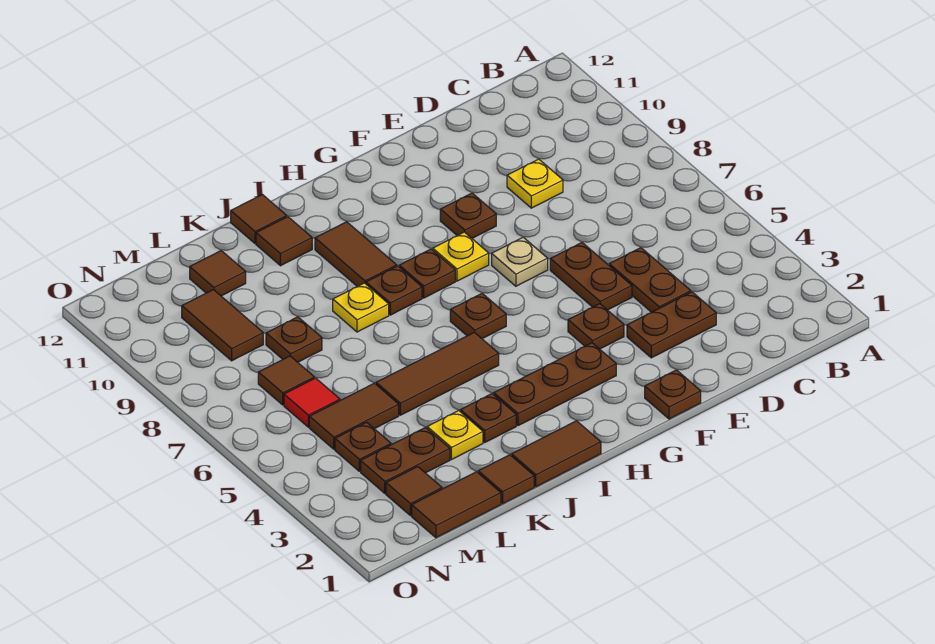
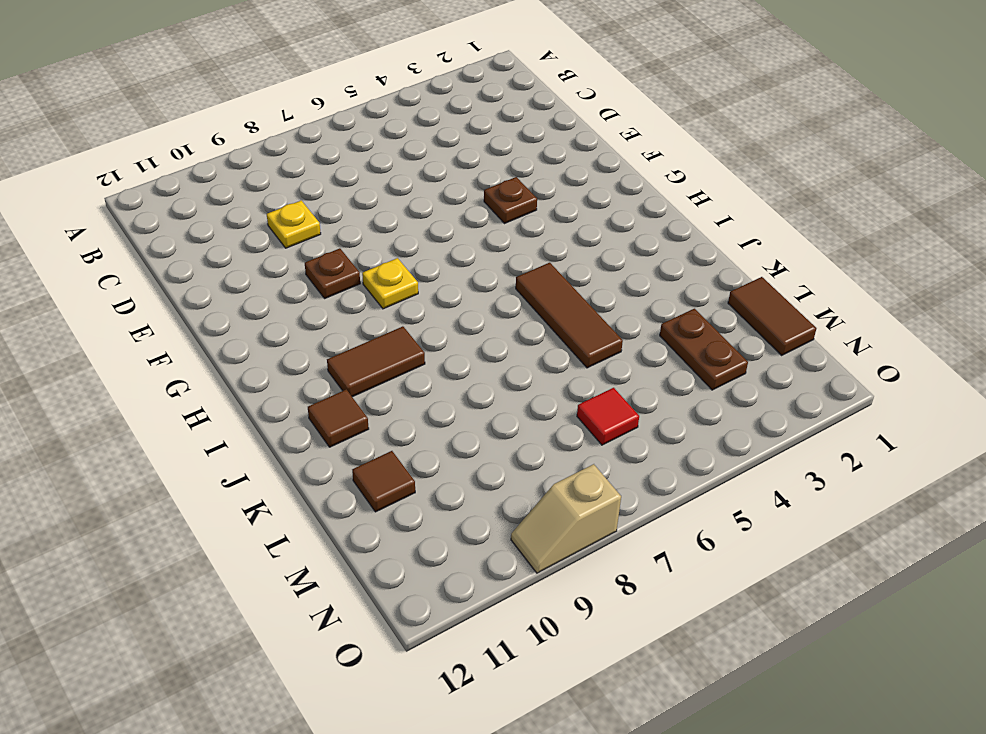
tan slope O8:O9 level 1 top 8 -> none
none -> brown plate D3:E3 level 1
none -> brown plate D4:D5 level 1
none -> brown plate E5:E6 level 1
none -> brown plate F1 level 1

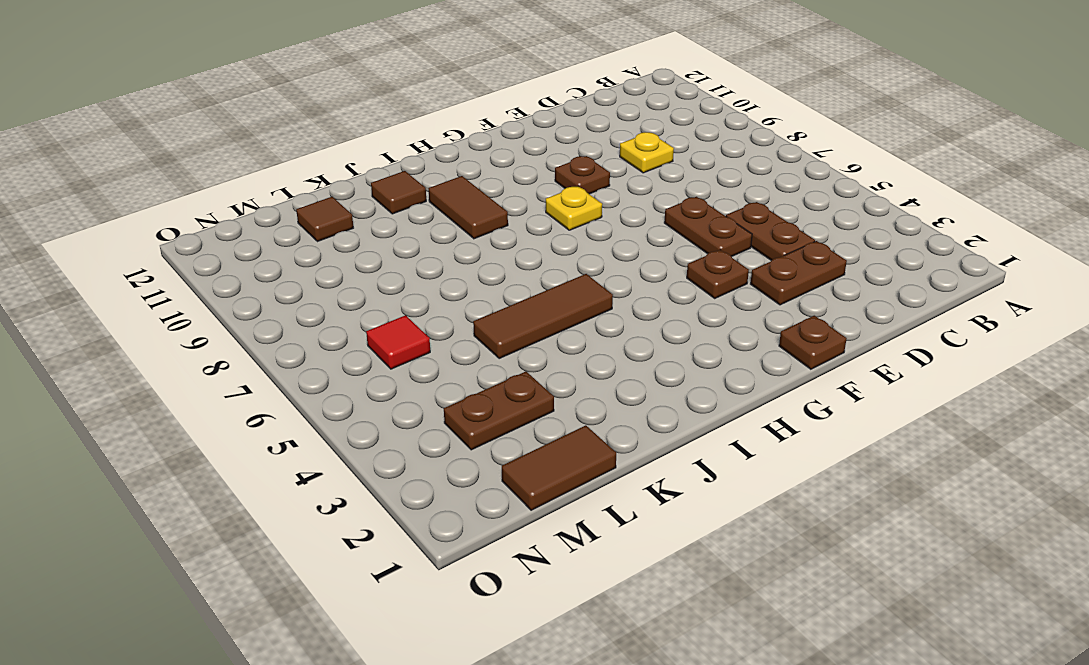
none -> tan plate F7 level 1
none -> brown plate G3:I3 level 1
none -> brown plate H6 level 1
none -> brown plate H8 level 1

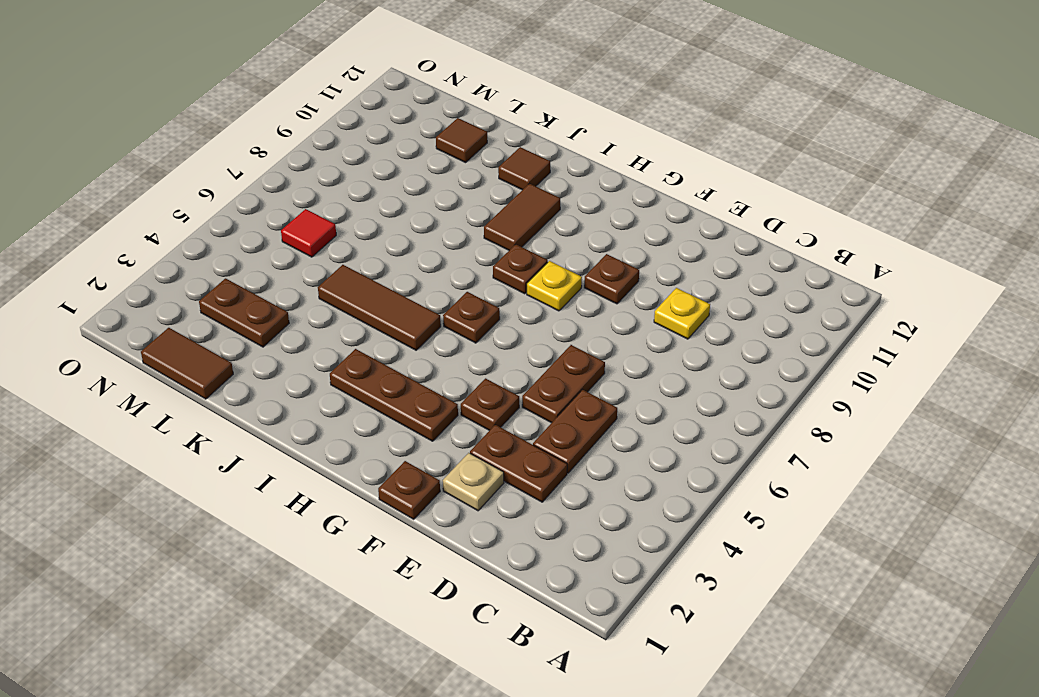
tan plate E2 level 1 -> tan plate F7 level 1
none -> brown tile I1:J1 level 1
none -> brown plate I8 level 1
none -> brown plate J3 level 1
none -> yellow plate J8 level 1

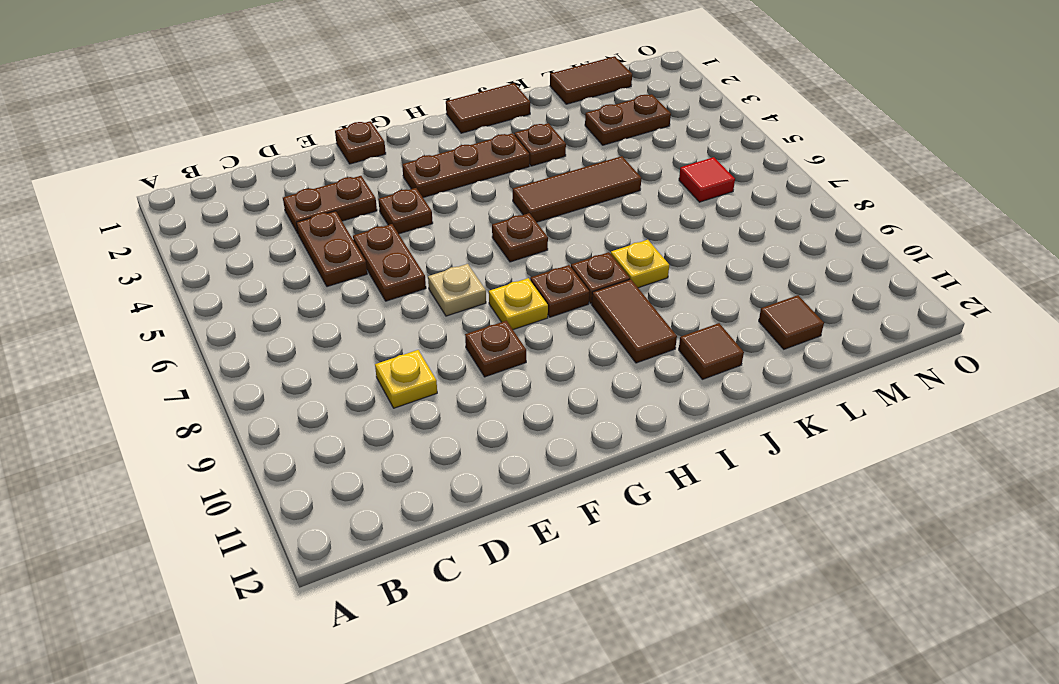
none -> brown tile J12 level 1
none -> brown tile K1 level 1
none -> yellow plate K3 level 1
none -> brown tile L5:M5 level 1

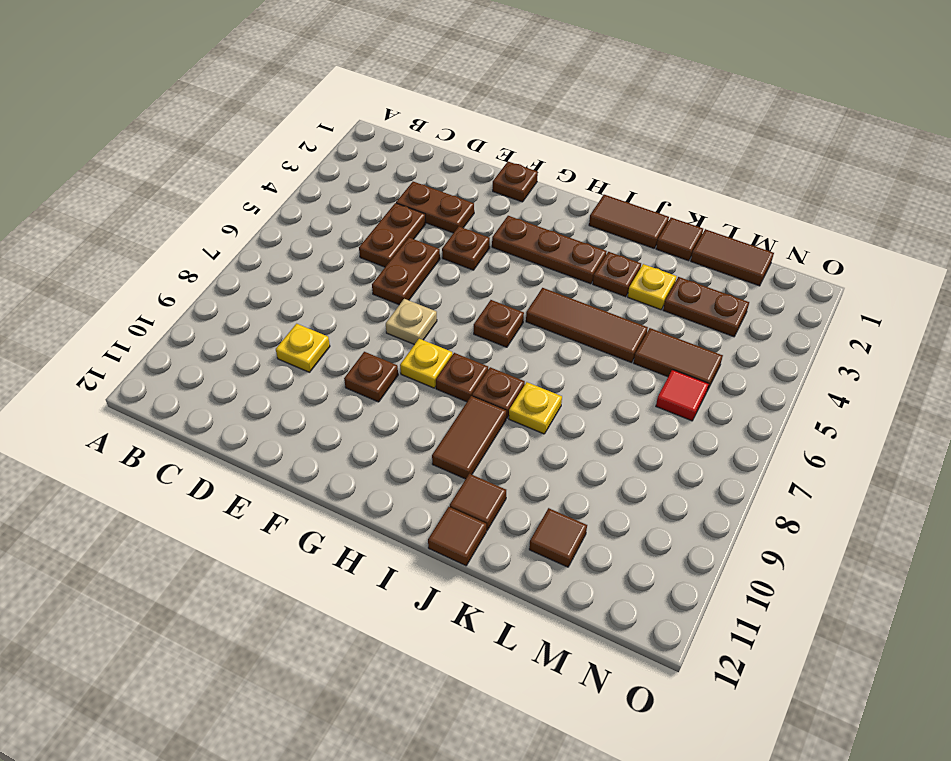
none -> brown plate L8 level 1
none -> brown tile M2 level 1
none -> brown plate M4 level 1
none -> brown tile M7 level 1

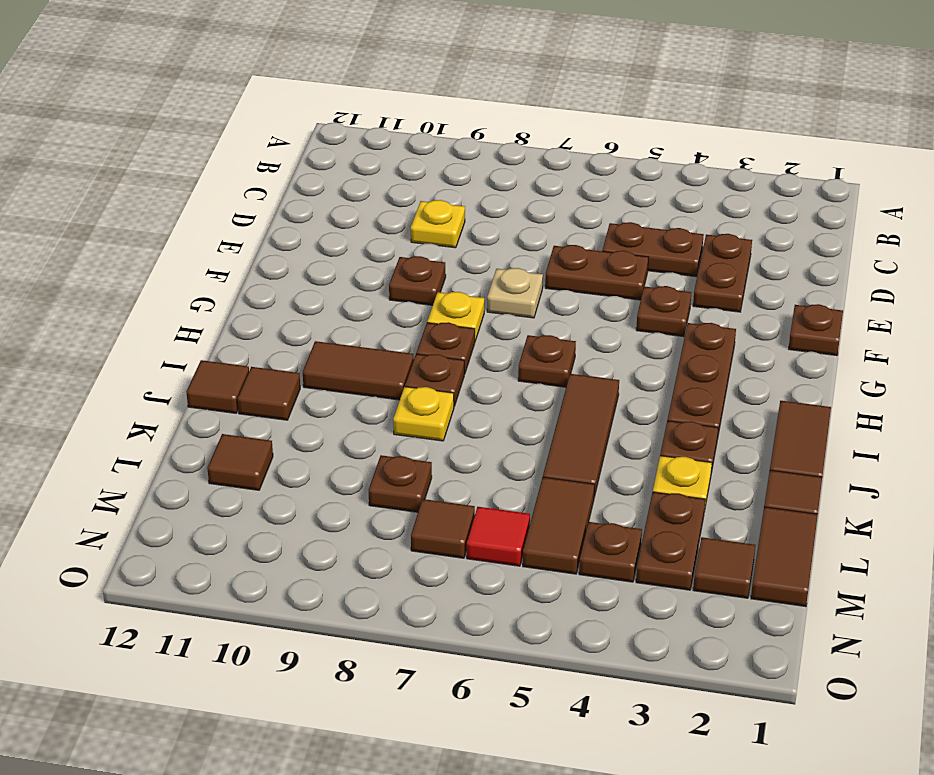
none -> brown tile M9:M10 level 1

